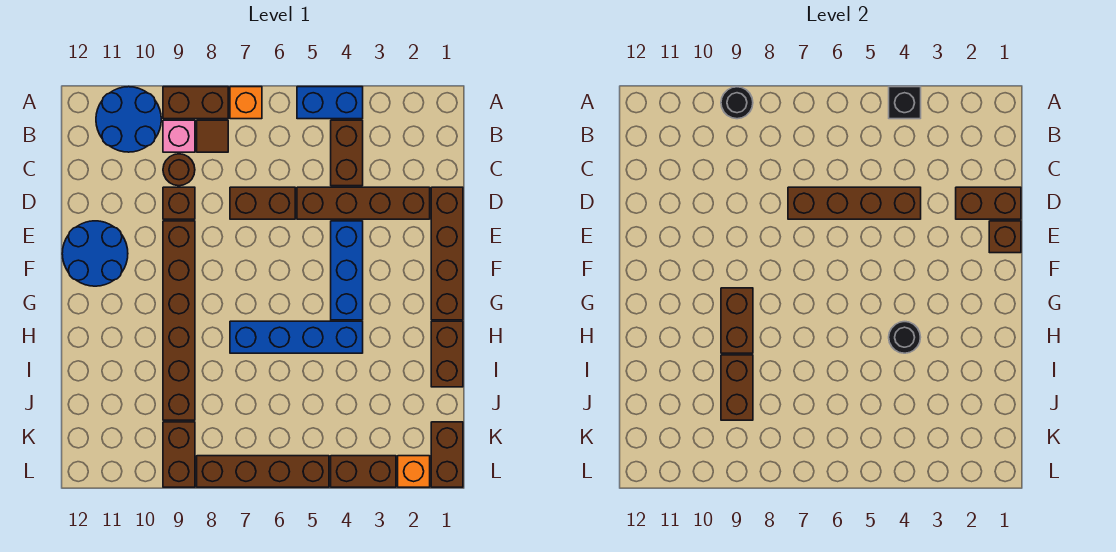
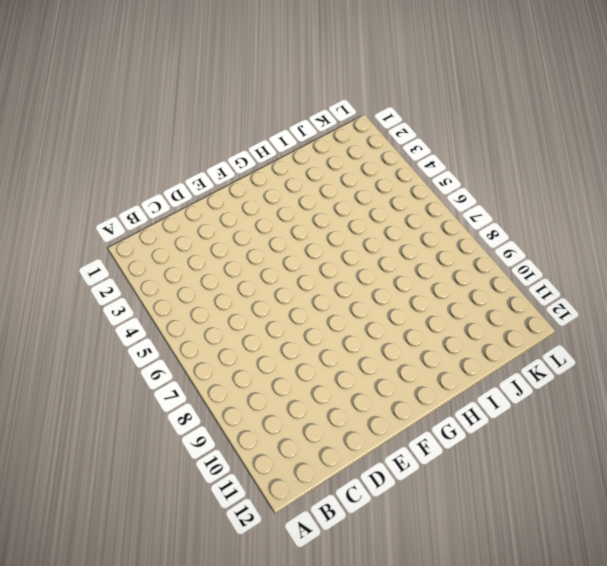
none -> blue brick A4:A5 level 1
none -> orange brick A7 level 1
none -> brown brick A8:A9 level 1
none -> blue round brick A10:B11 level 1

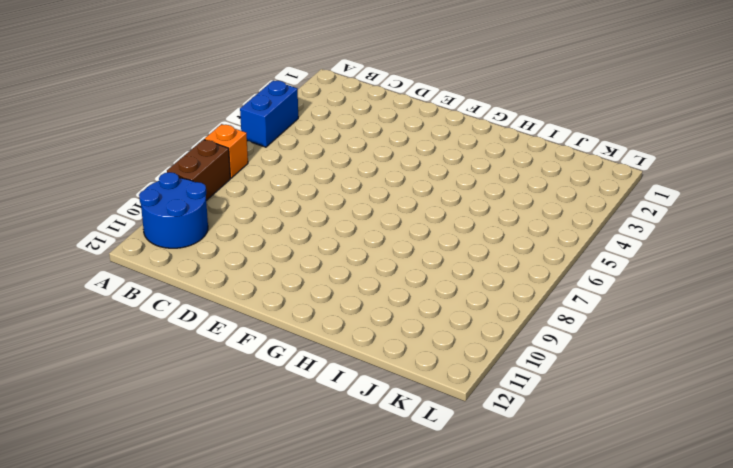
none -> brown brick B4:C4 level 1
none -> brown tile B8 level 1
none -> pink brick B9 level 1
none -> brown round brick C9 level 1

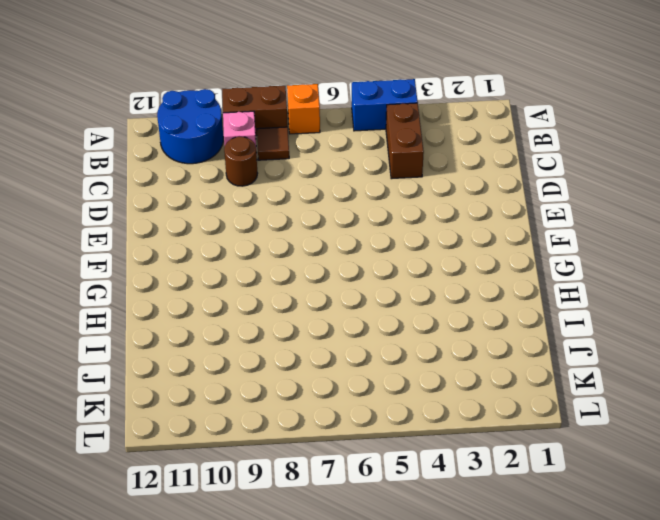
none -> brown brick D1:G1 level 1
none -> brown brick D2:D5 level 1
none -> brown brick D6:D7 level 1
none -> brown brick D9 level 1

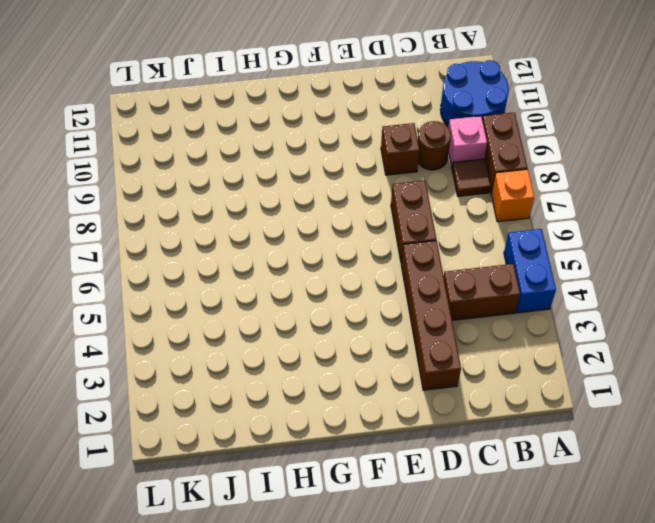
none -> brown brick D1:G1 level 1
none -> blue brick E4:G4 level 1
none -> brown brick E9:J9 level 1
none -> blue round brick E11:F12 level 1

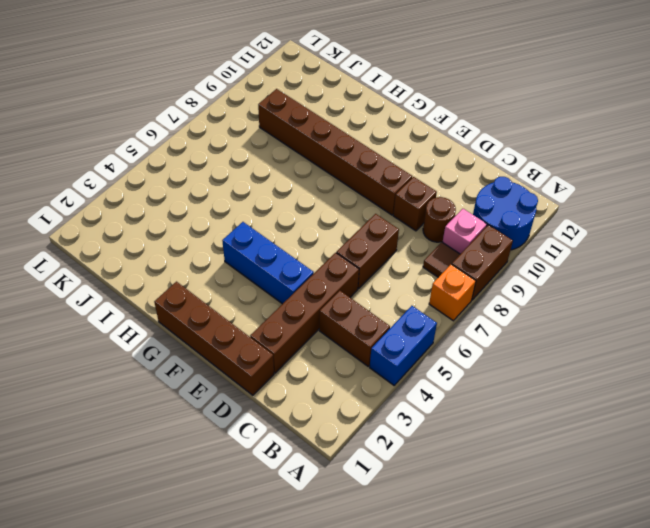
none -> blue round brick E11:F12 level 1
none -> brown brick H1:I1 level 1
none -> blue brick H4:H7 level 1
none -> brown brick K1:L1 level 1

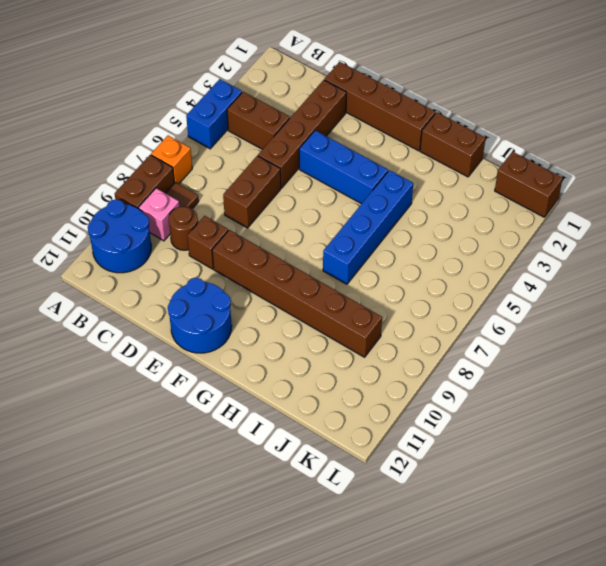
none -> brown brick K9:L9 level 1
none -> orange brick L2 level 1
none -> brown brick L3:L4 level 1
none -> brown brick L5:L8 level 1

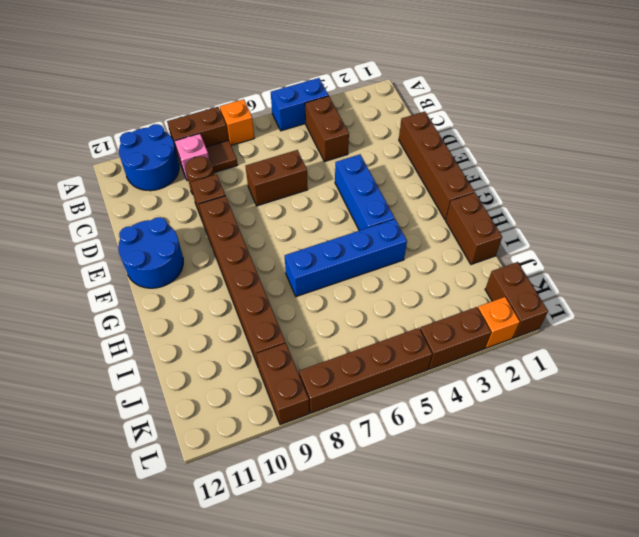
none -> brown brick D2:D5 level 1
none -> black brick A4 level 2
none -> black round brick A9 level 2
none -> brown brick D1:D2 level 2

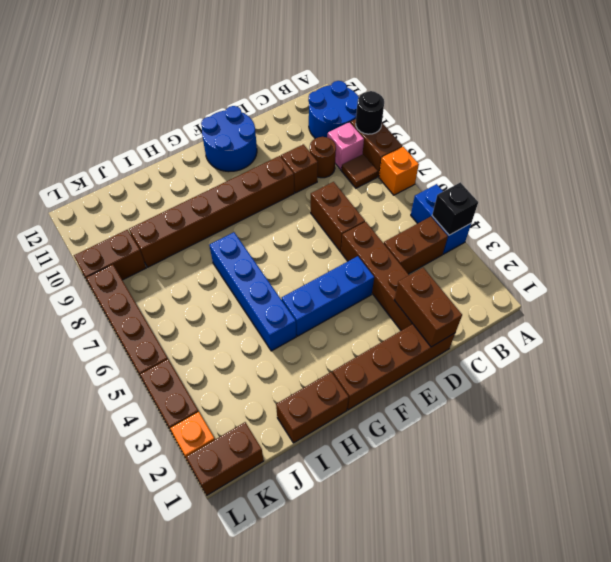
none -> brown brick D4:D7 level 2
none -> brown brick E1 level 2
none -> brown brick G9:H9 level 2
none -> black round brick H4 level 2

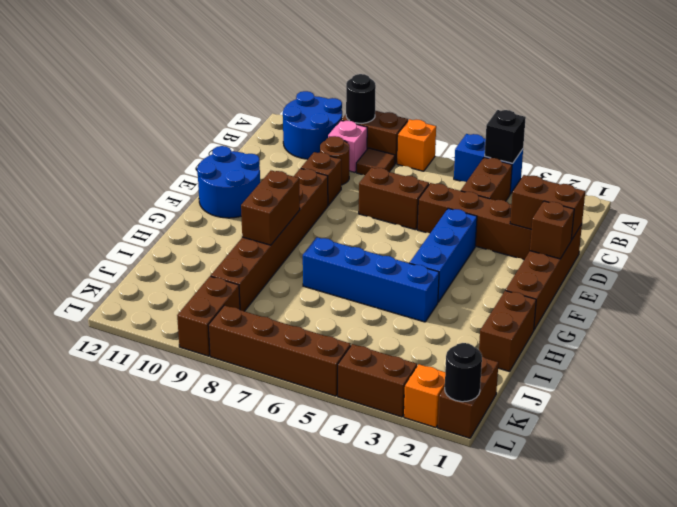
black round brick L1 level 2 -> black round brick H4 level 2
none -> brown brick D4:D7 level 2
none -> brown brick I9:J9 level 2

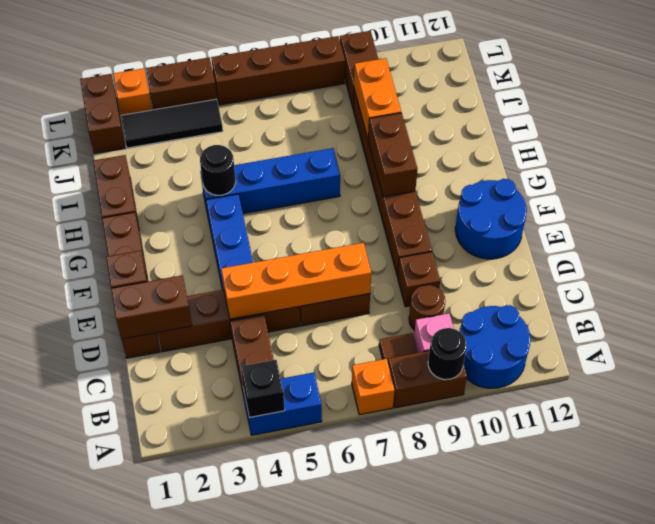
orange brick D4:D7 level 2 -> brown brick D4:D7 level 2
orange brick I9:J9 level 2 -> brown brick I9:J9 level 2
black tile K2:K4 level 1 -> none

